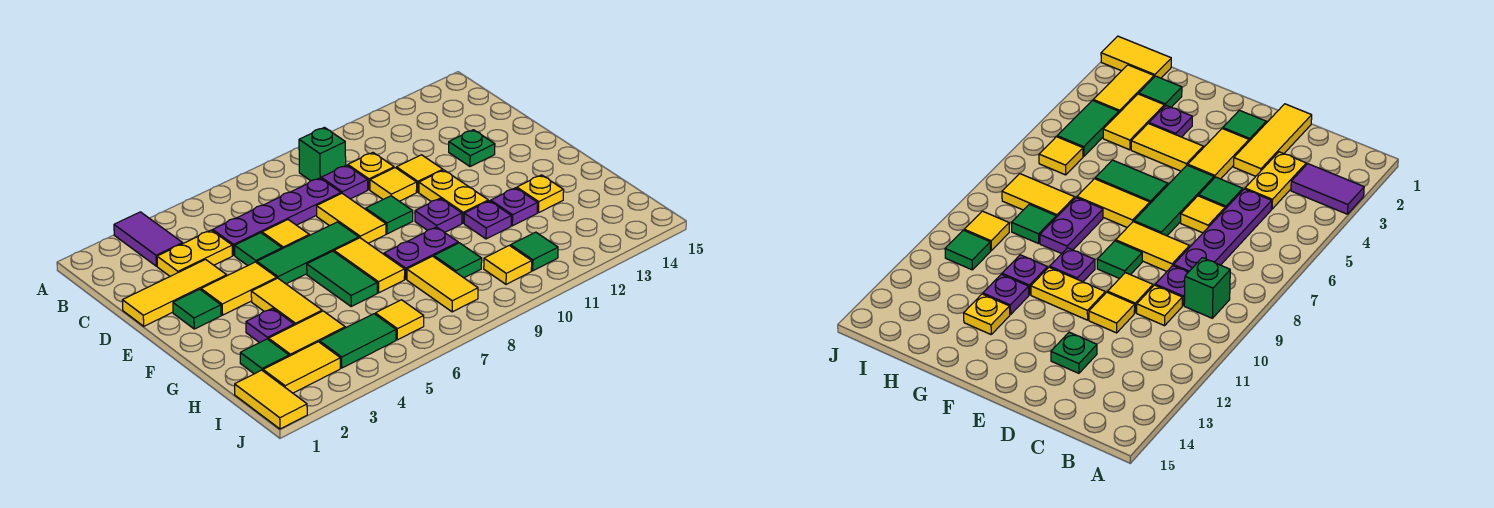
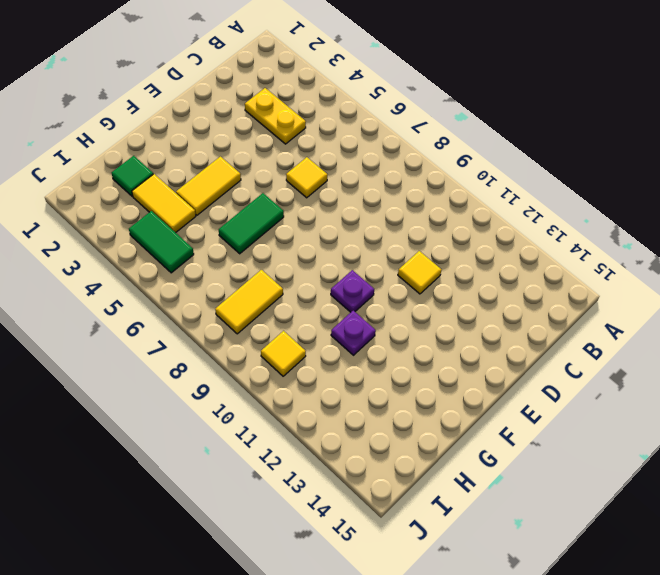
none -> purple tile A3:B3 level 1
none -> green brick B9 level 1
none -> purple plate C5:C8 level 1
none -> purple plate C9 level 1

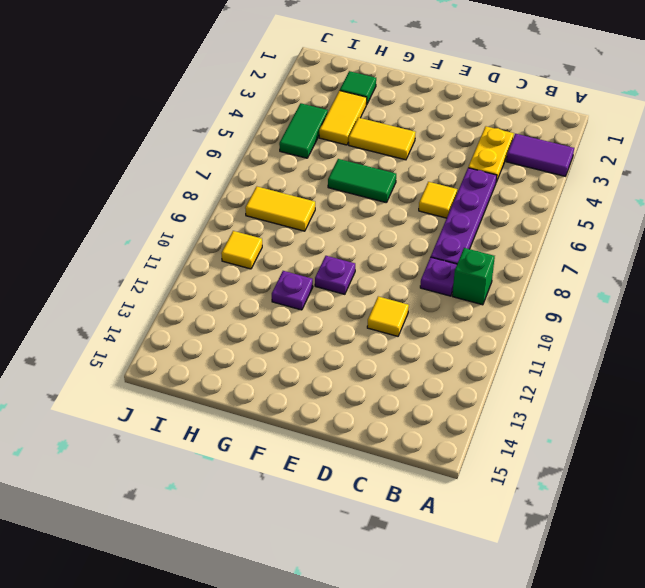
none -> yellow plate C10 level 1
none -> yellow tile D1:D3 level 1
none -> green tile D5 level 1
none -> yellow tile D8:E8 level 1

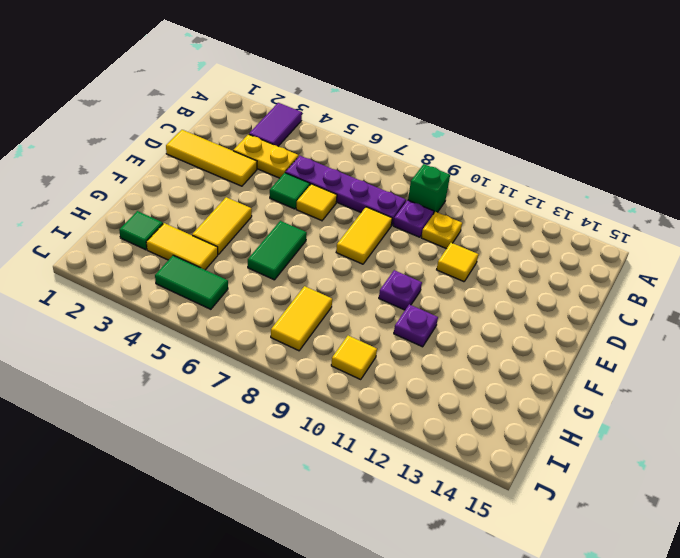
none -> yellow tile D10 level 1
none -> green plate D13 level 1
none -> green tile E2 level 1
none -> yellow tile E3:E4 level 1

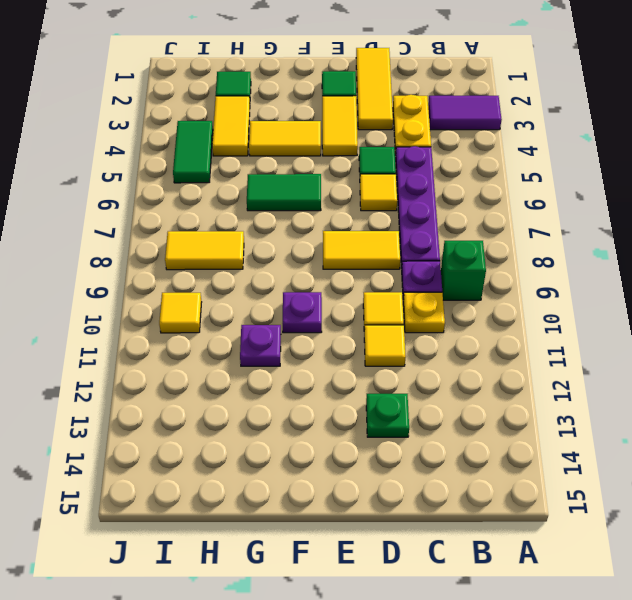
none -> green tile E5:E7 level 1
none -> green tile E9 level 1
none -> yellow plate E11:F11 level 1
none -> yellow tile F7:G7 level 1

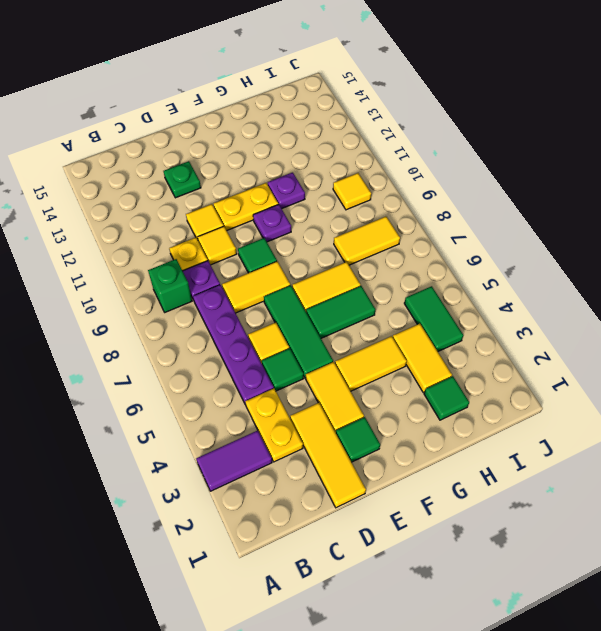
none -> purple plate G3 level 1
none -> purple plate G8:G9 level 1
none -> purple plate G12 level 1
none -> yellow plate G13 level 1

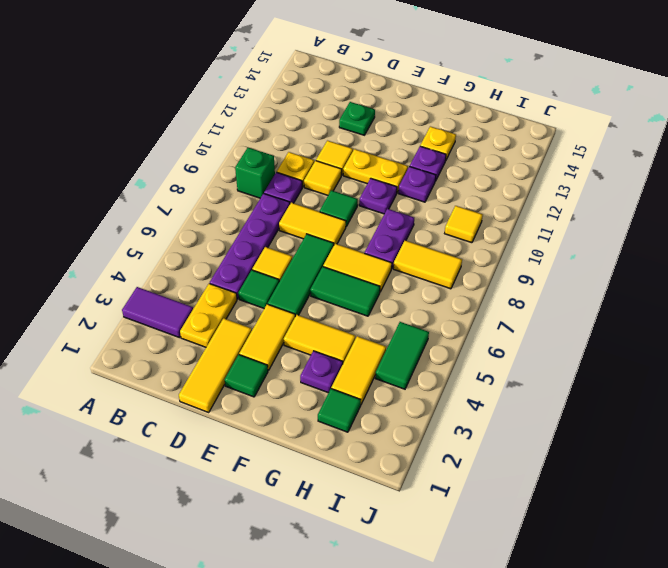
none -> green tile H9 level 1
none -> yellow tile I1:J1 level 1
none -> yellow tile I2:I3 level 1
none -> yellow tile I6 level 1

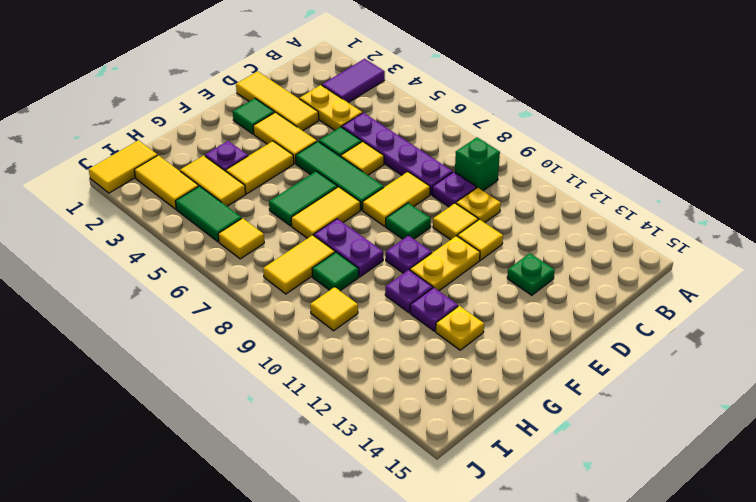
none -> green tile H2 level 1
none -> green tile I11 level 1

